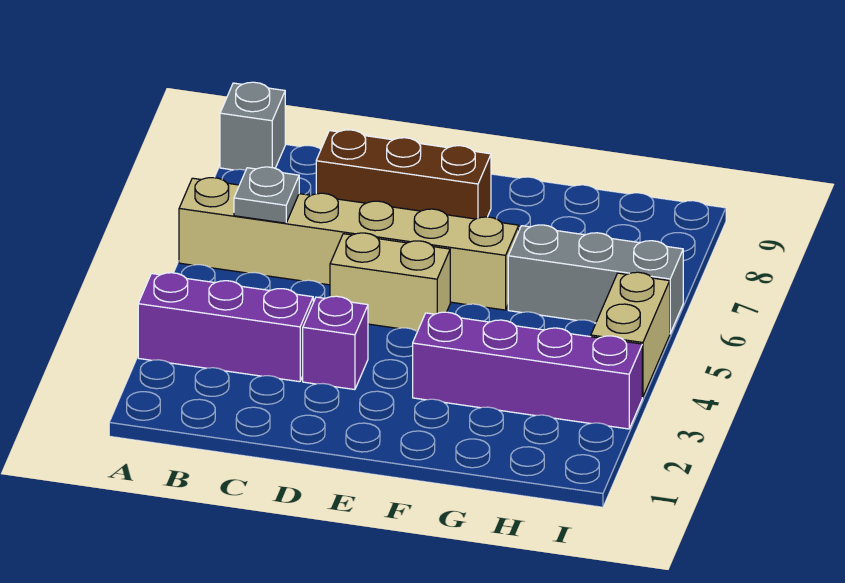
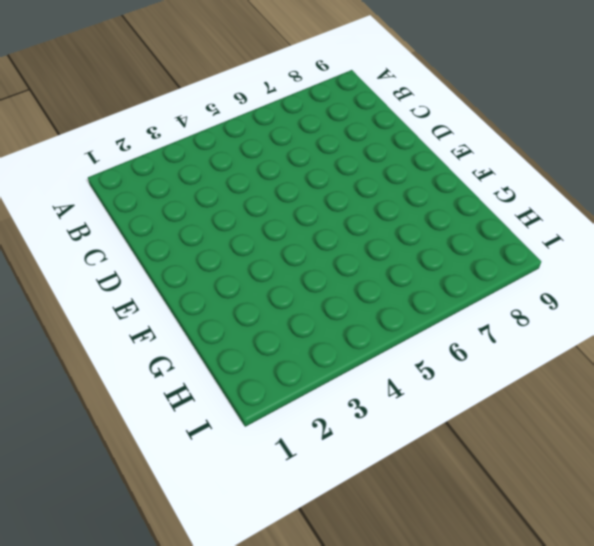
none -> purple brick A3:C3 level 1
none -> tan brick A6:F6 level 1

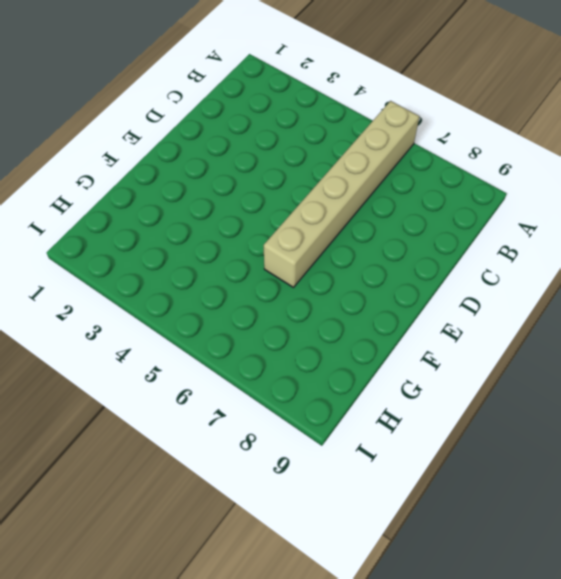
none -> purple brick A3:C3 level 1
none -> grey brick A9 level 1

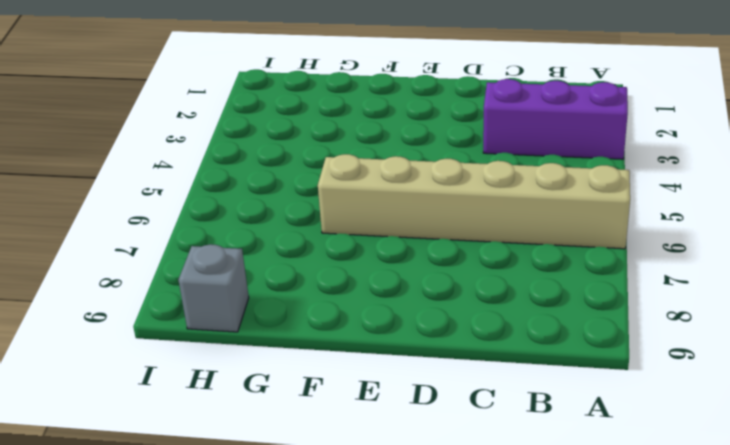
grey brick H9 level 1 -> grey brick A9 level 1
none -> brown brick C8:E8 level 1
none -> purple brick D3 level 1

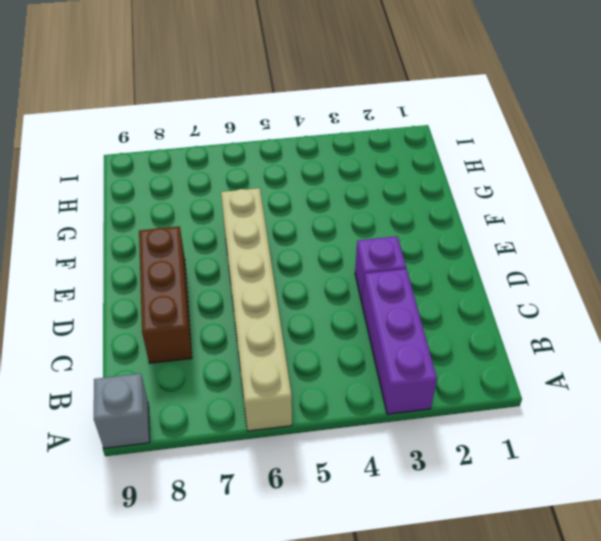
none -> tan brick D5:E5 level 1
none -> purple brick F3:I3 level 1

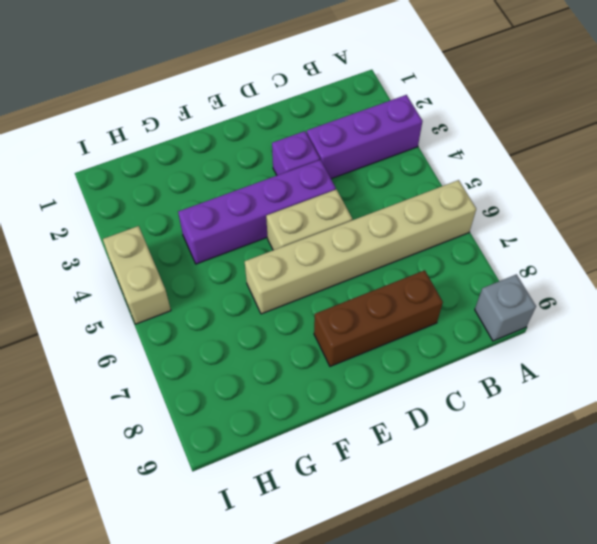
purple brick D4:G4 level 1 -> purple brick F3:I3 level 1
none -> grey brick G6:I6 level 1
none -> grey plate B6 level 2

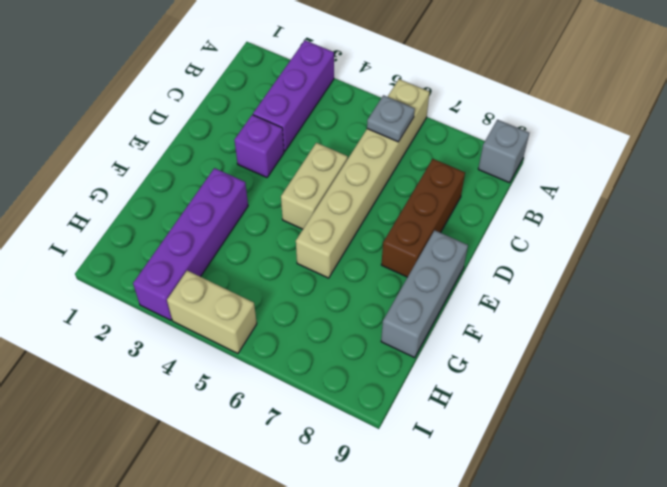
grey brick E9:G9 level 1 -> grey brick G6:I6 level 1

